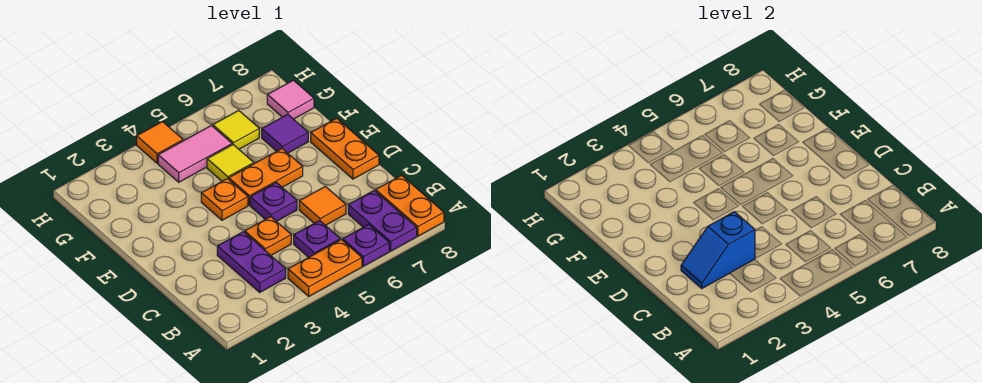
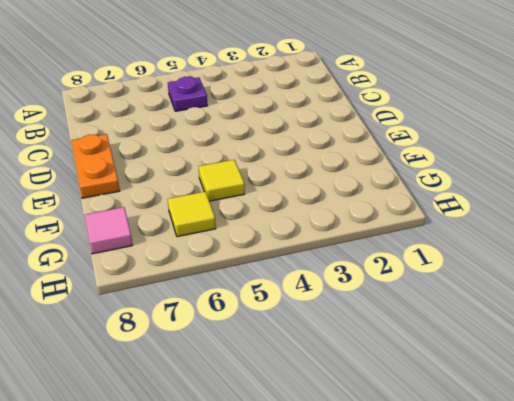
none -> orange plate A4:A5 level 1
none -> purple plate A6 level 1
none -> purple plate A7:B7 level 1

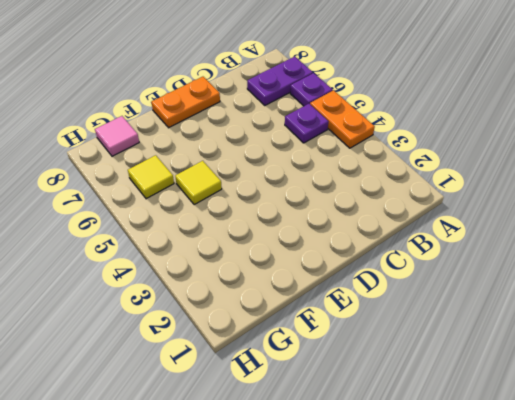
none -> orange plate A8:B8 level 1
none -> purple plate B3:C3 level 1
none -> orange plate C4 level 1

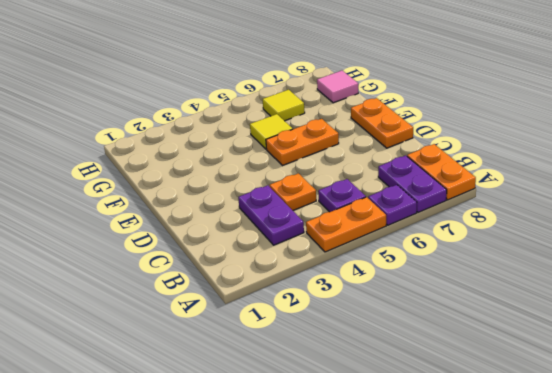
none -> orange tile C6 level 1
none -> purple plate D5 level 1
none -> orange plate E4 level 1

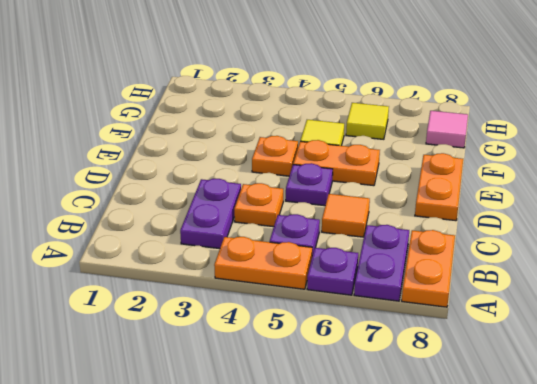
none -> purple tile F7 level 1
none -> pink tile G4:G5 level 1
none -> orange tile H4 level 1

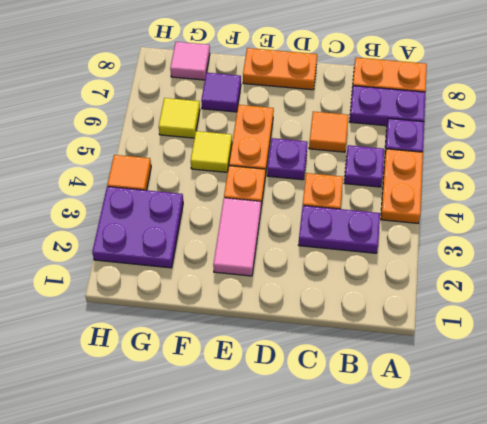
pink tile E2:E3 level 1 -> pink tile G4:G5 level 1
purple plate G2:H3 level 1 -> none
none -> blue slope C2:C3 level 2 top 3

